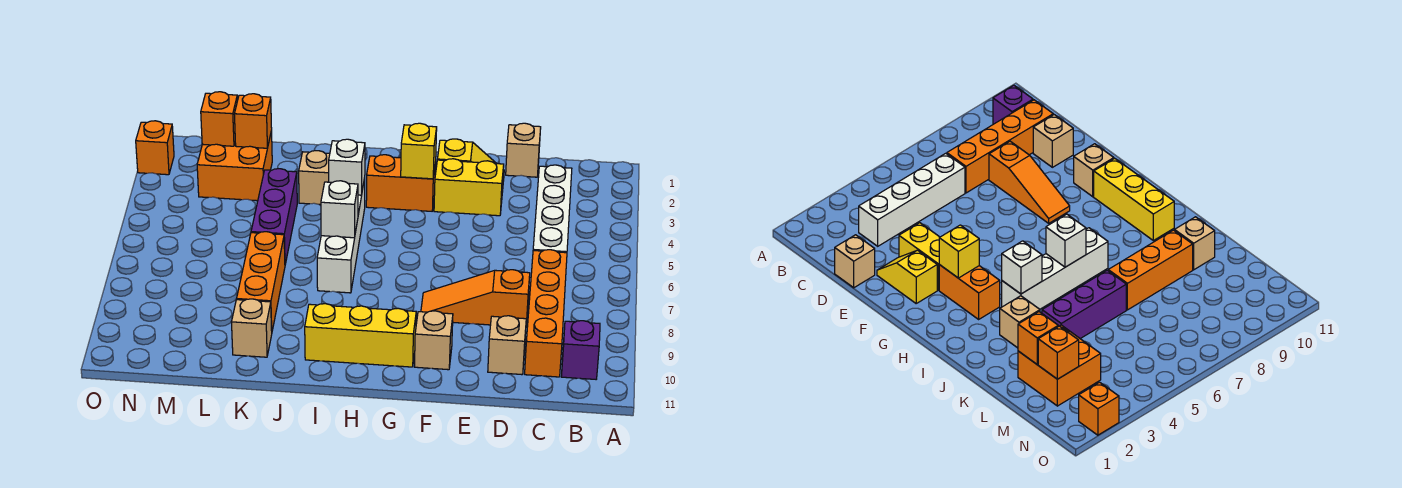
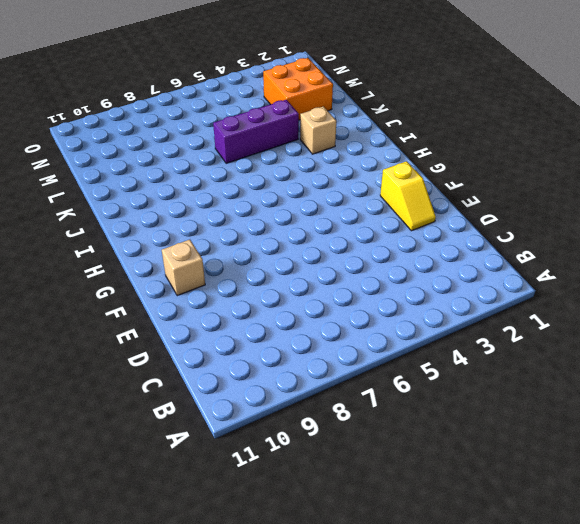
none -> purple brick B10 level 1
none -> white brick C3:C6 level 1
none -> orange brick C7:C10 level 1

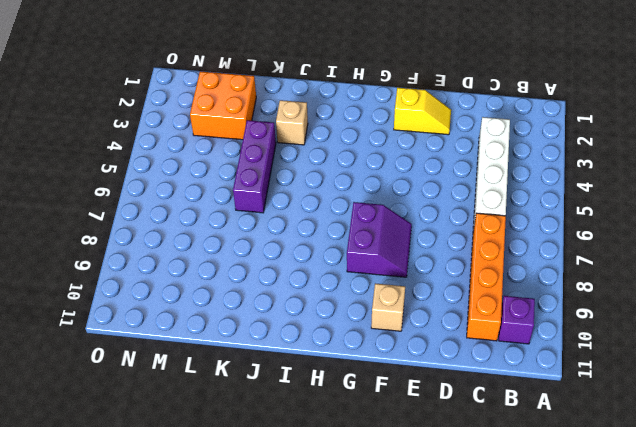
purple slope F7:G8 level 1 top G -> orange slope D8:F8 level 1 top D
none -> tan brick D1 level 1
none -> tan brick D10 level 1
none -> yellow brick E3:F3 level 1

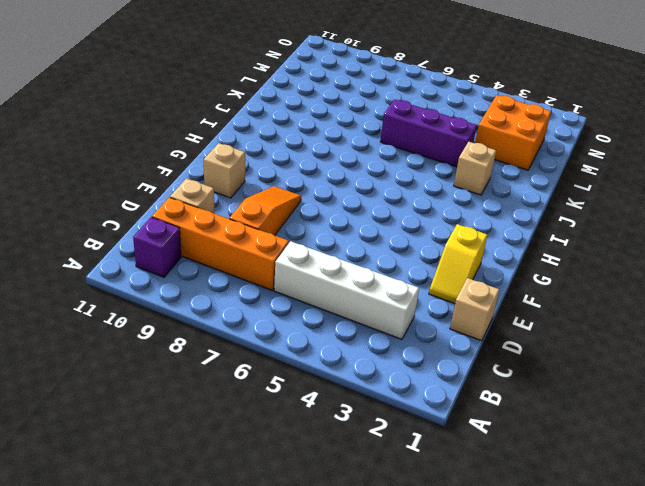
none -> yellow brick E3:F3 level 1
none -> orange brick G3:H3 level 1
none -> yellow brick G10:I10 level 1

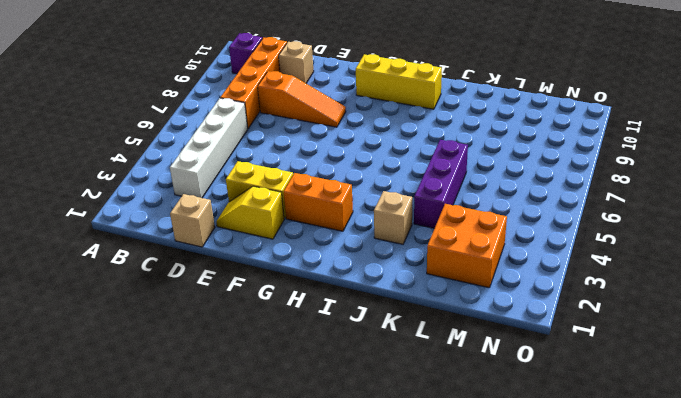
none -> tan brick F10 level 1
none -> white brick I4:I7 level 1
none -> orange brick K7:K9 level 1

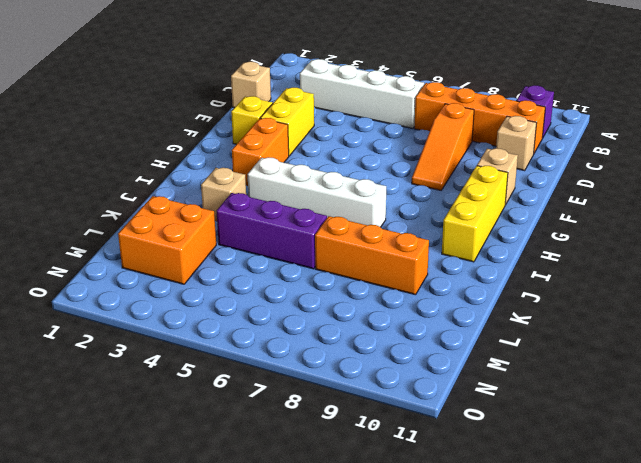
none -> tan brick K10 level 1
none -> orange brick O2 level 1
none -> yellow brick G3 level 2

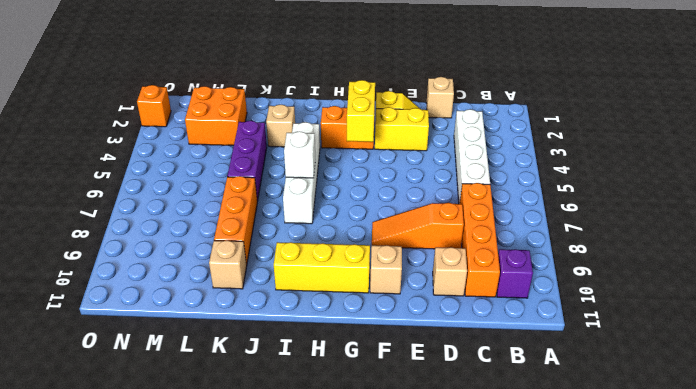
yellow brick G3:G4 level 2 -> yellow brick G3 level 2
none -> white brick I4 level 2
none -> orange brick L2 level 2
none -> orange brick M2 level 2

